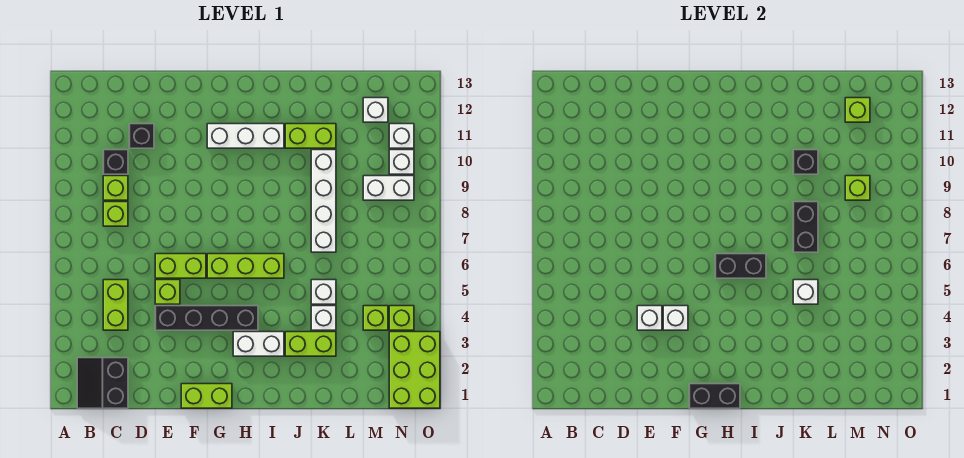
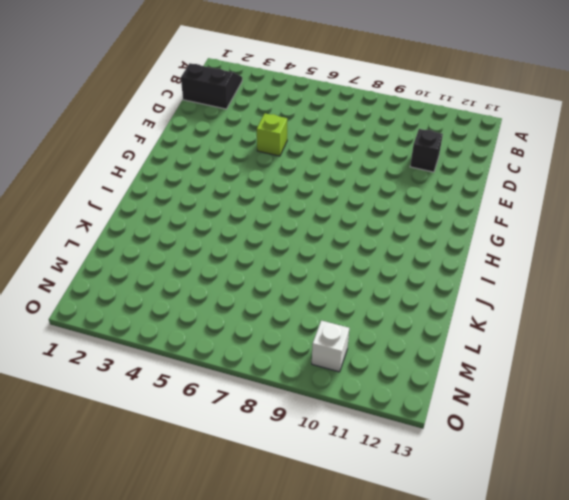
none -> lime brick C4:C5 level 1
none -> lime brick C8 level 1
none -> lime brick C9 level 1
none -> black brick C10 level 1

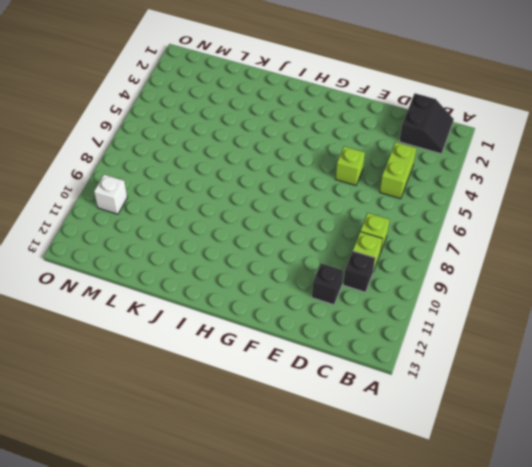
none -> black brick E4:H4 level 1
none -> lime brick E6:F6 level 1
none -> lime brick F1:G1 level 1
none -> lime brick G6:I6 level 1

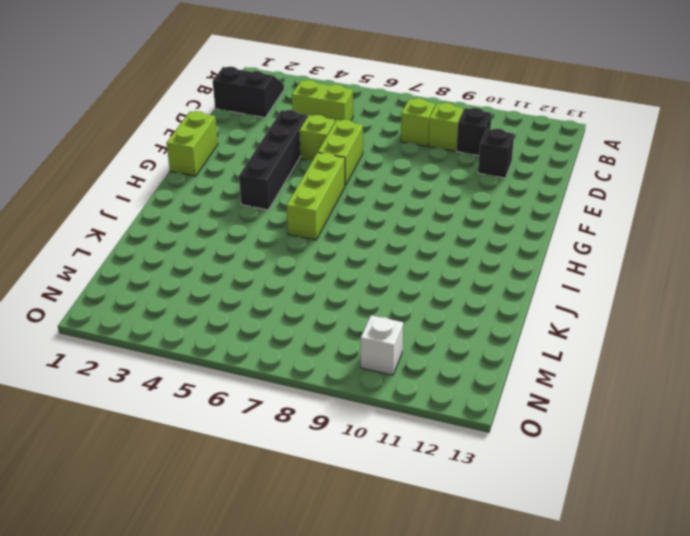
none -> white brick G11:I11 level 1
none -> white brick H3:I3 level 1
none -> lime brick J3:K3 level 1
none -> lime brick J11:K11 level 1

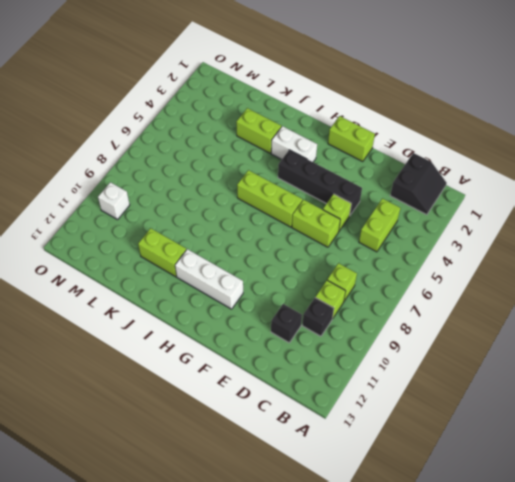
none -> white brick K4 level 1
none -> white brick K5 level 1
none -> white brick K7:K10 level 1
none -> lime brick M4 level 1

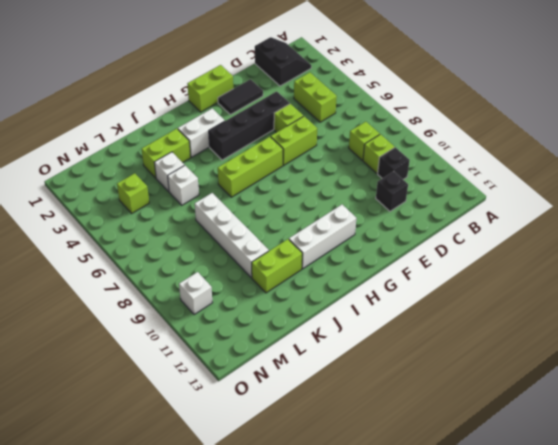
black tile E2:F2 level 1 -> none
none -> white brick M9:N9 level 1
none -> white brick M12 level 1
none -> lime brick N1:O3 level 1
none -> lime brick N4 level 1

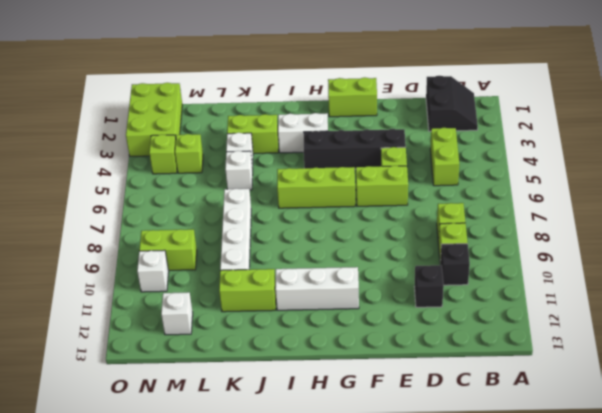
lime brick M9:N9 level 1 -> white brick M9:N9 level 1
none -> white brick N11 level 1
none -> white brick E4 level 2
none -> white brick F4 level 2
none -> black brick G1:H1 level 2

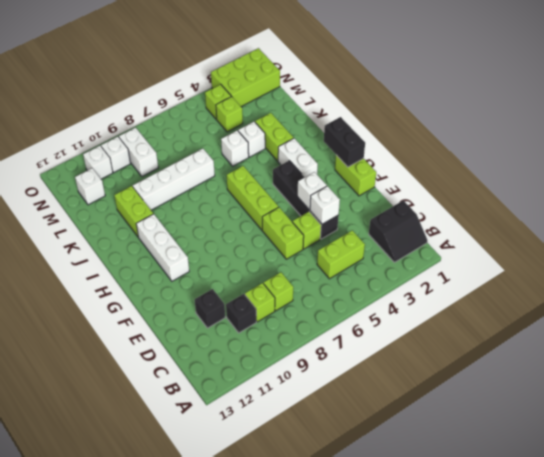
none -> black brick H6:I6 level 2
none -> white brick K5 level 2
none -> black brick K7:K8 level 2
none -> black brick K10 level 2

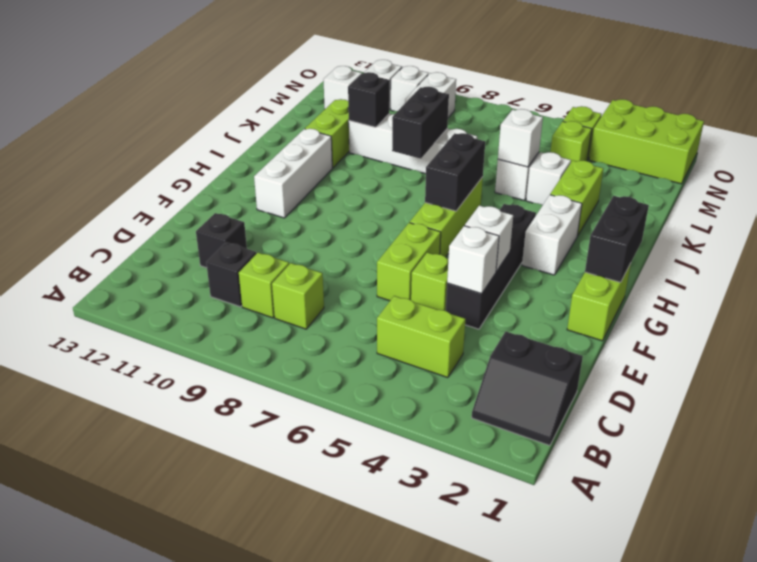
black brick J8:K8 level 2 -> black brick K7:K8 level 2
none -> lime brick M9 level 2
none -> lime brick M12 level 2

